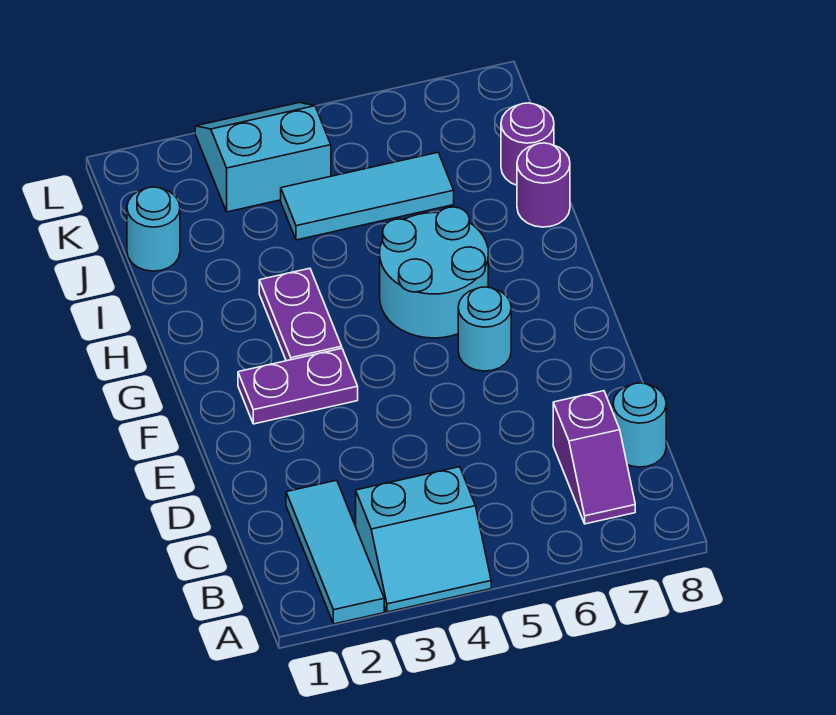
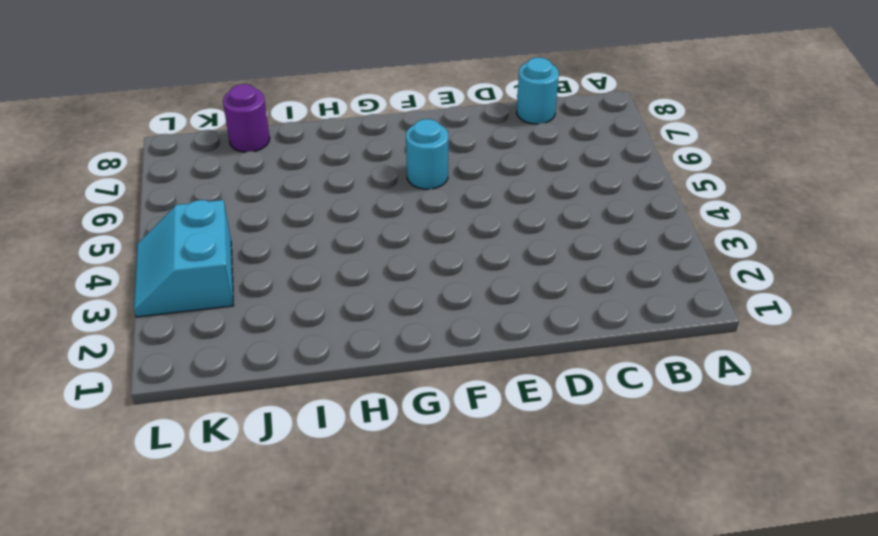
none -> cyan tile A2:C2 level 1
none -> cyan slope A3:B4 level 1 top B
none -> purple slope B7:C7 level 1 top C

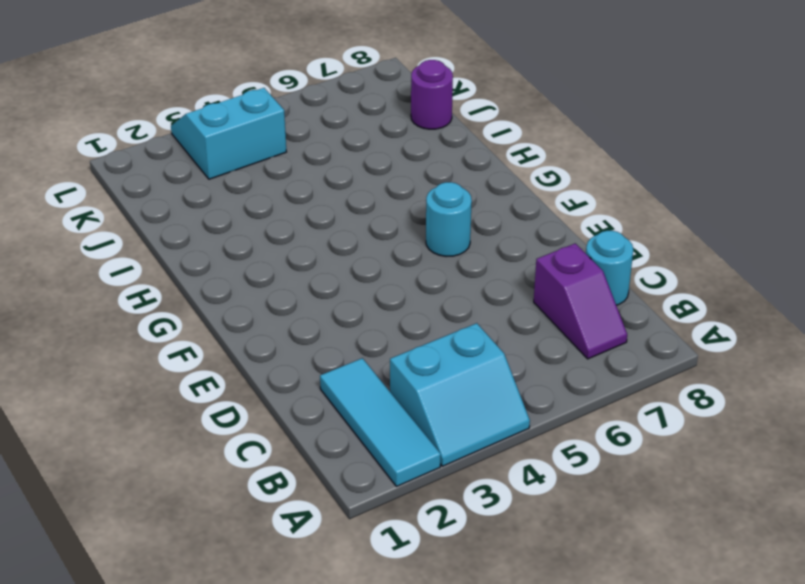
none -> purple plate F2:F3 level 1
none -> purple plate G3:H3 level 1
none -> cyan round brick G5:H6 level 1

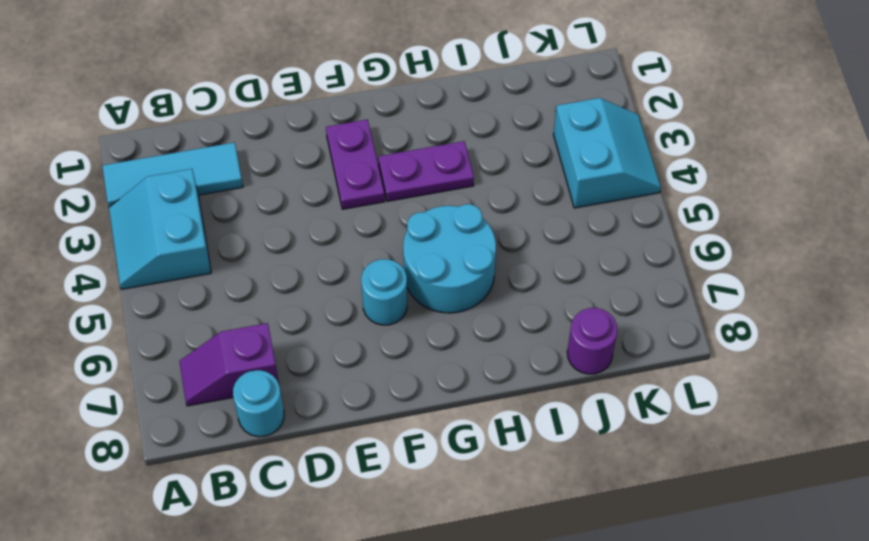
none -> purple round brick I8 level 1
none -> cyan round brick J1 level 1
none -> cyan tile J4:J6 level 1

